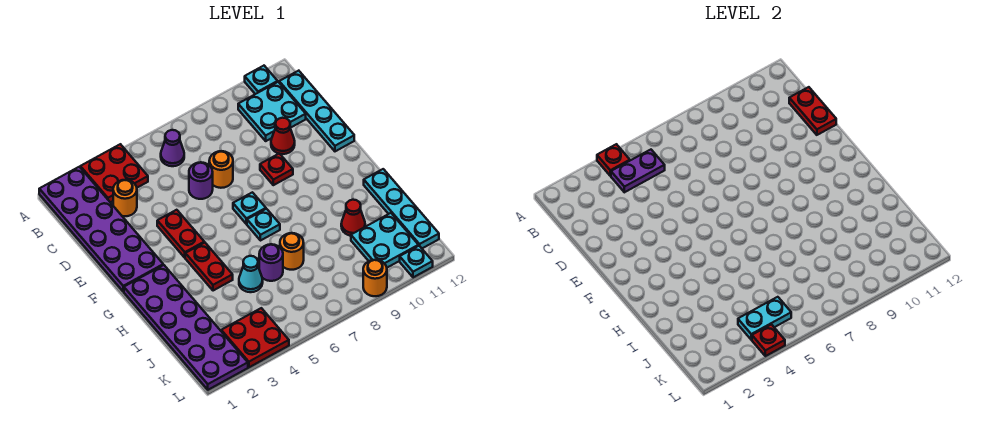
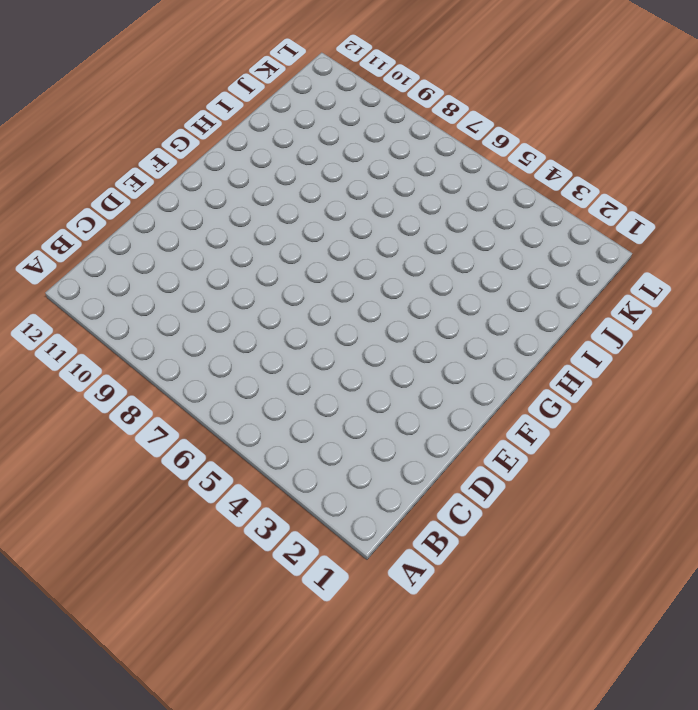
none -> purple plate A1:F2 level 1
none -> red plate A3:B4 level 1
none -> cyan plate A11 level 1
none -> purple cone B6 level 1

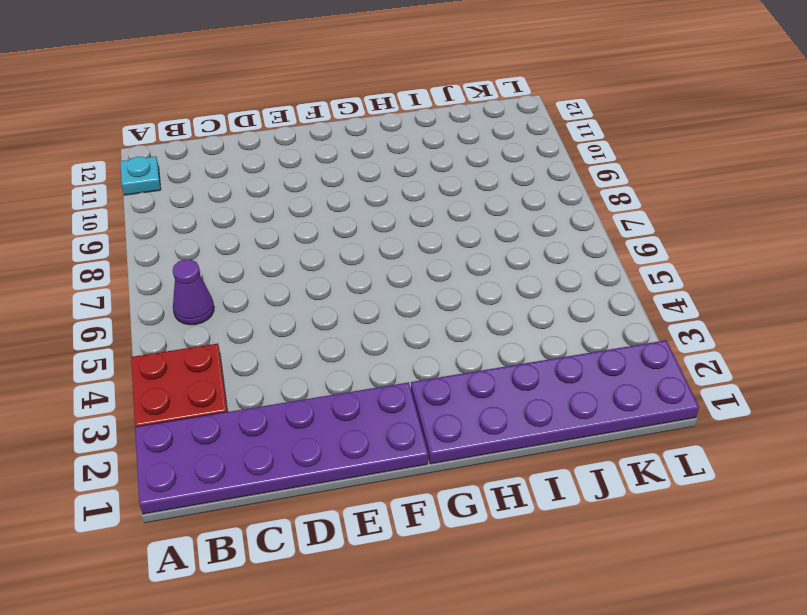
none -> cyan plate B10:C11 level 1
none -> cyan plate B12:E12 level 1
none -> orange round brick C3 level 1
none -> purple round brick D6 level 1

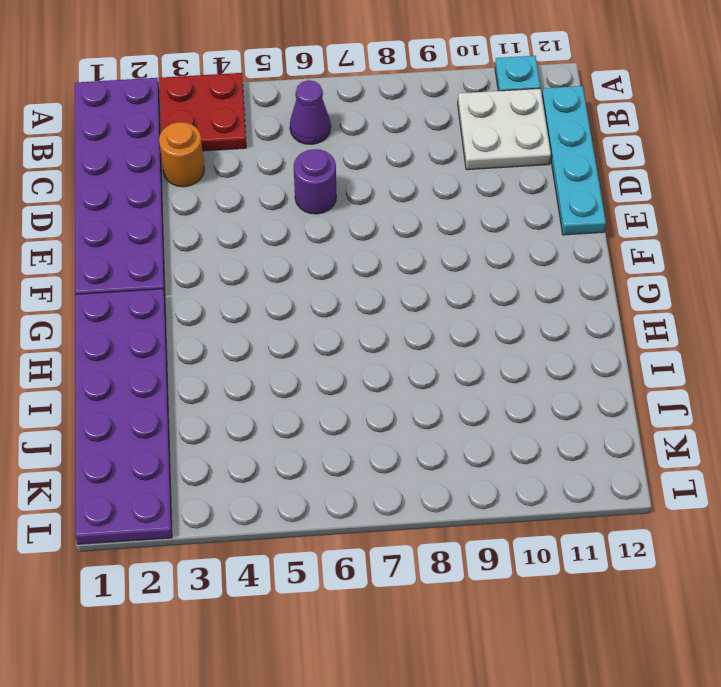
white plate B10:C11 level 1 -> cyan plate B10:C11 level 1
none -> orange round brick D7 level 1
none -> red cone D10 level 1
none -> red plate E4:F4 level 1
none -> red plate E9 level 1

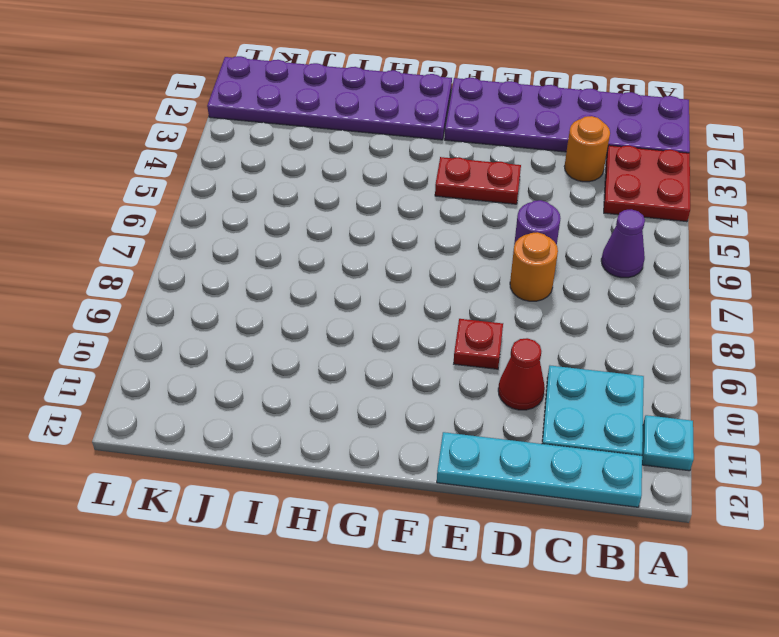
none -> cyan plate F7 level 1
none -> red plate G4:H4 level 1
none -> cyan plate G7 level 1
none -> cyan plate H12:K12 level 1

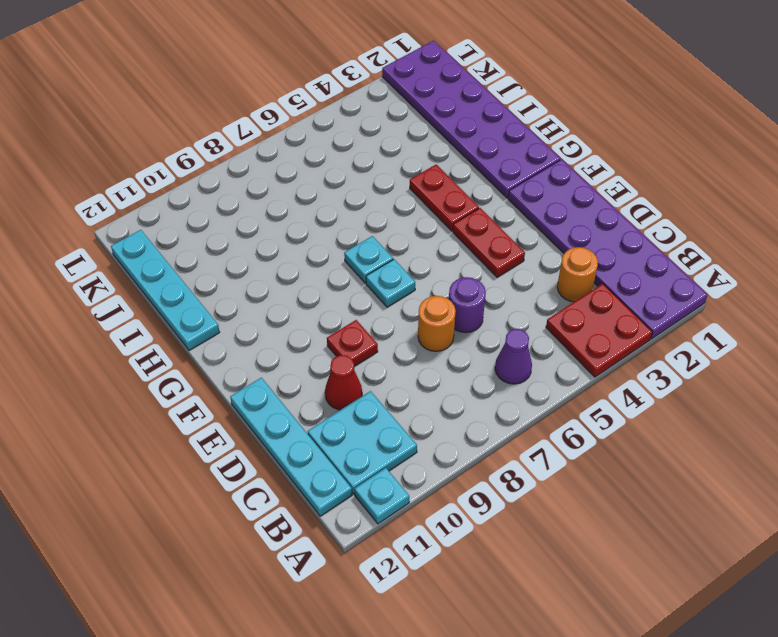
none -> cyan cone I5 level 1
none -> purple round brick I6 level 1
none -> orange round brick I7 level 1
none -> red cone I10 level 1

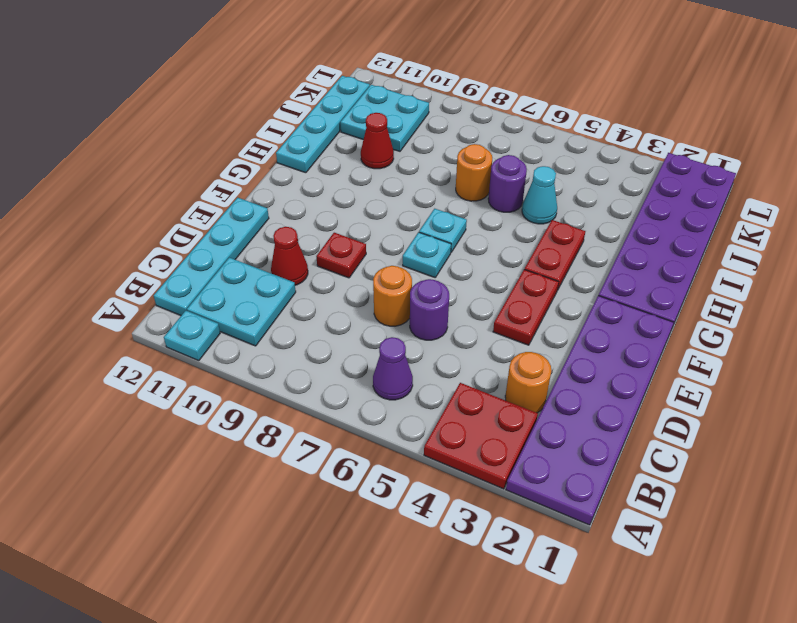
none -> red plate K3:L4 level 1
none -> orange round brick L9 level 1
none -> cyan plate L11 level 1
none -> red plate A4 level 2

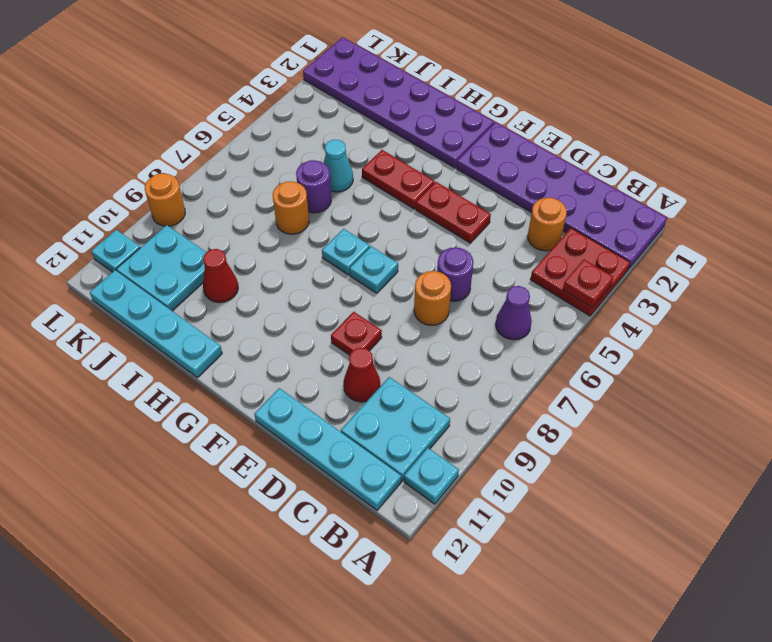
none -> red plate K3:L4 level 1
none -> purple plate B4:B5 level 2
none -> red plate C12:D12 level 2
none -> cyan plate K4:K5 level 2

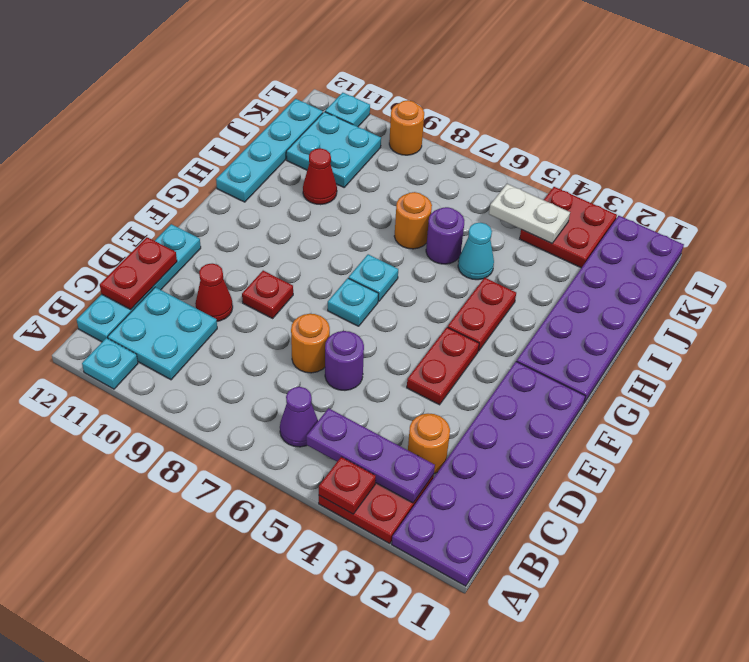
purple plate B3:B5 level 2 -> purple plate B4:B5 level 2
white plate K4:K5 level 2 -> cyan plate K4:K5 level 2
none -> red plate L4 level 2

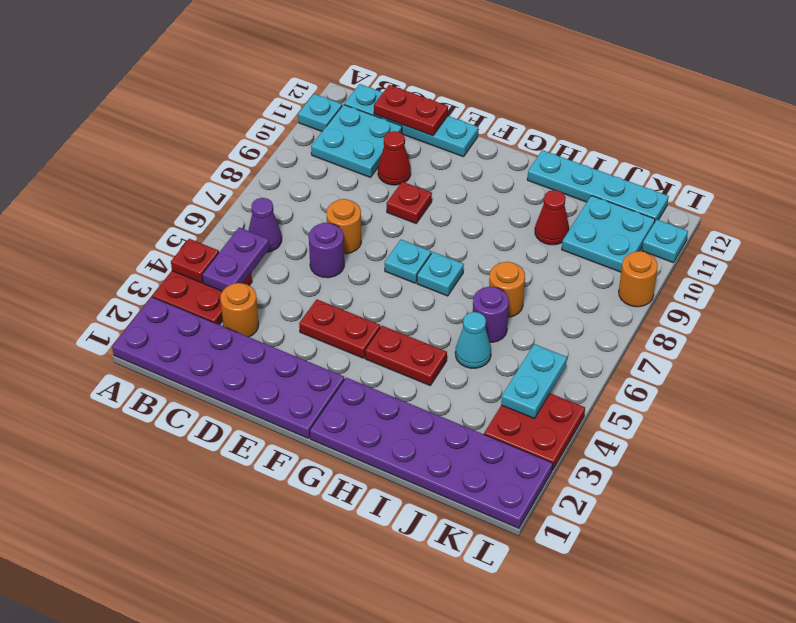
none -> red plate L4 level 2

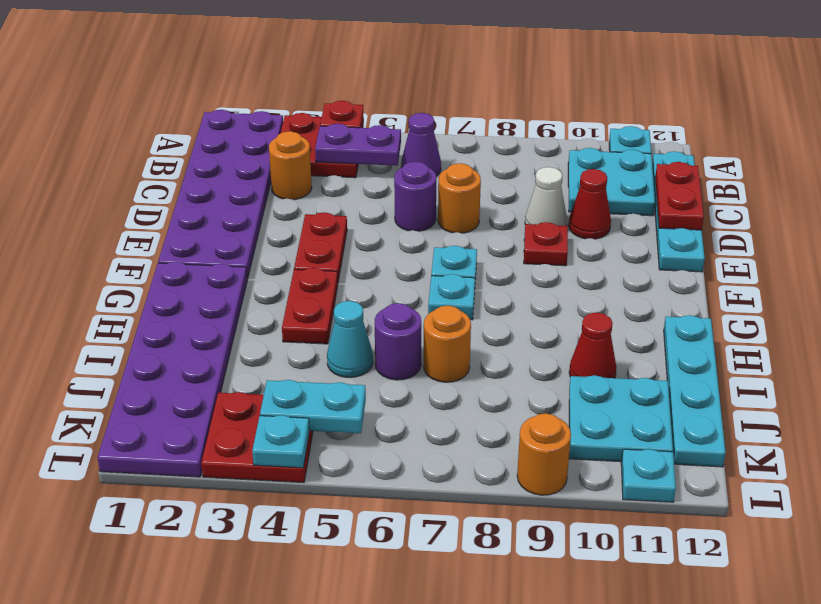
white cone D9 level 1 -> none
cyan plate L4 level 2 -> red plate L4 level 2

